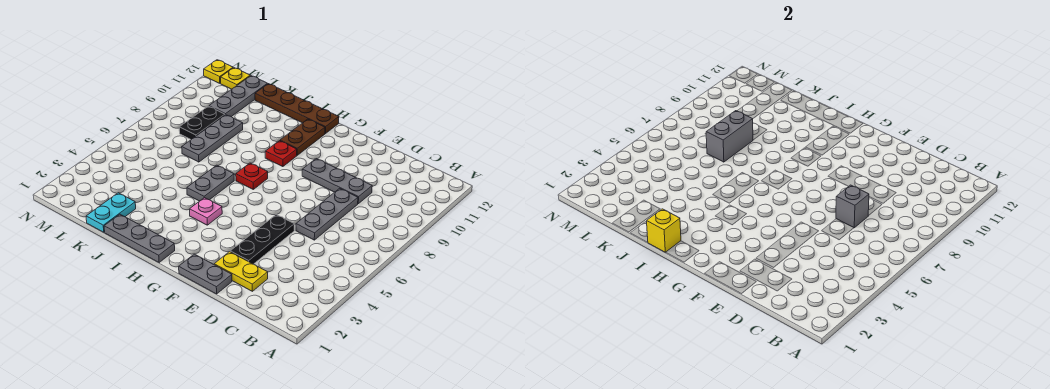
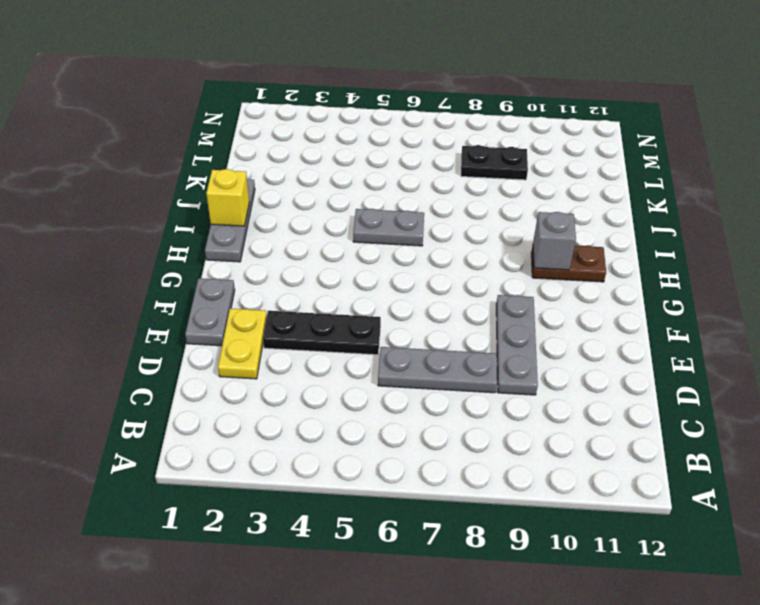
grey brick H10 level 2 -> grey brick D7 level 2
none -> pink plate H4 level 1
none -> red plate H7 level 1
none -> red plate H9 level 1

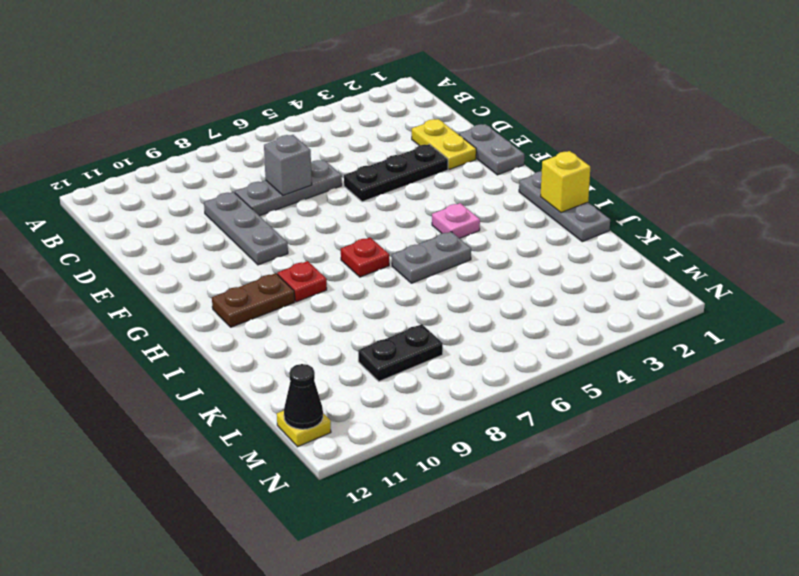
black cone M12 level 2 -> none
none -> brown plate H12:K12 level 1
none -> cyan plate K1:K2 level 1
none -> grey plate K7:K9 level 1

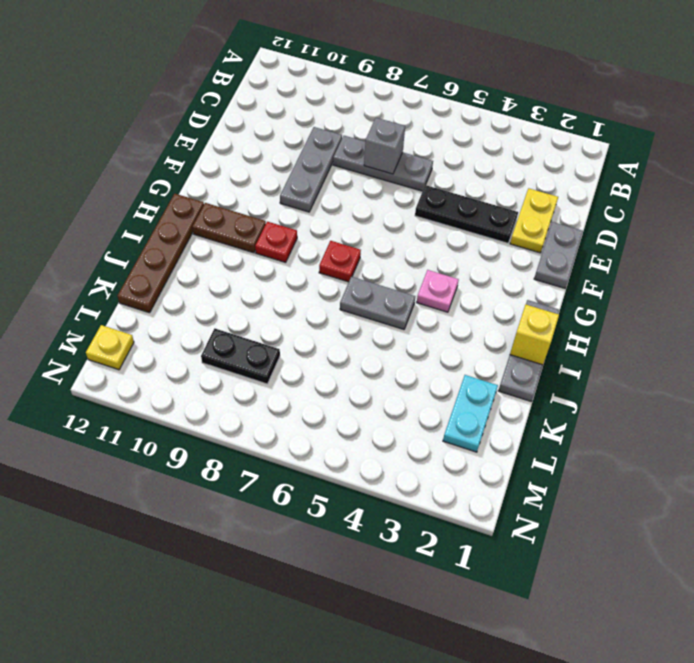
cyan plate K2:L2 level 1 -> cyan plate K1:K2 level 1
none -> grey plate K7:K9 level 1
none -> grey plate L10:L12 level 1
none -> yellow plate N12 level 1

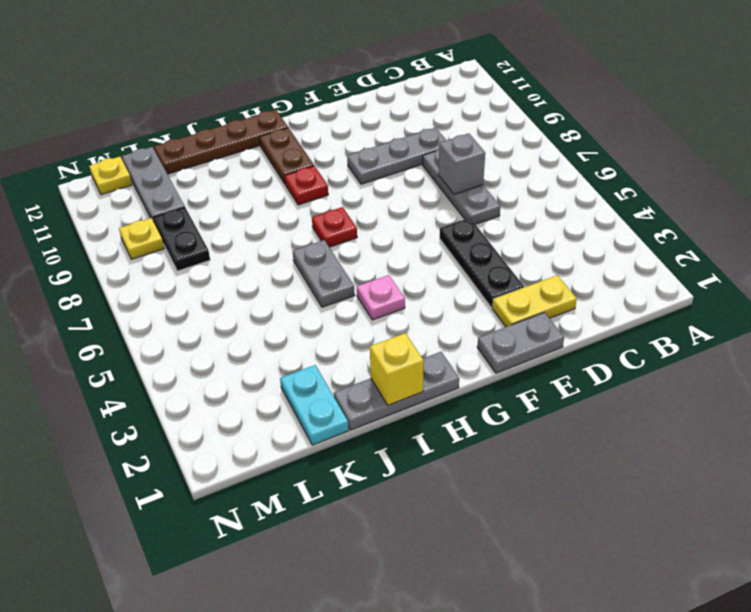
yellow plate M9 level 1 -> yellow plate N12 level 1
none -> grey plate K7:K9 level 1
none -> grey brick K7:K8 level 2

